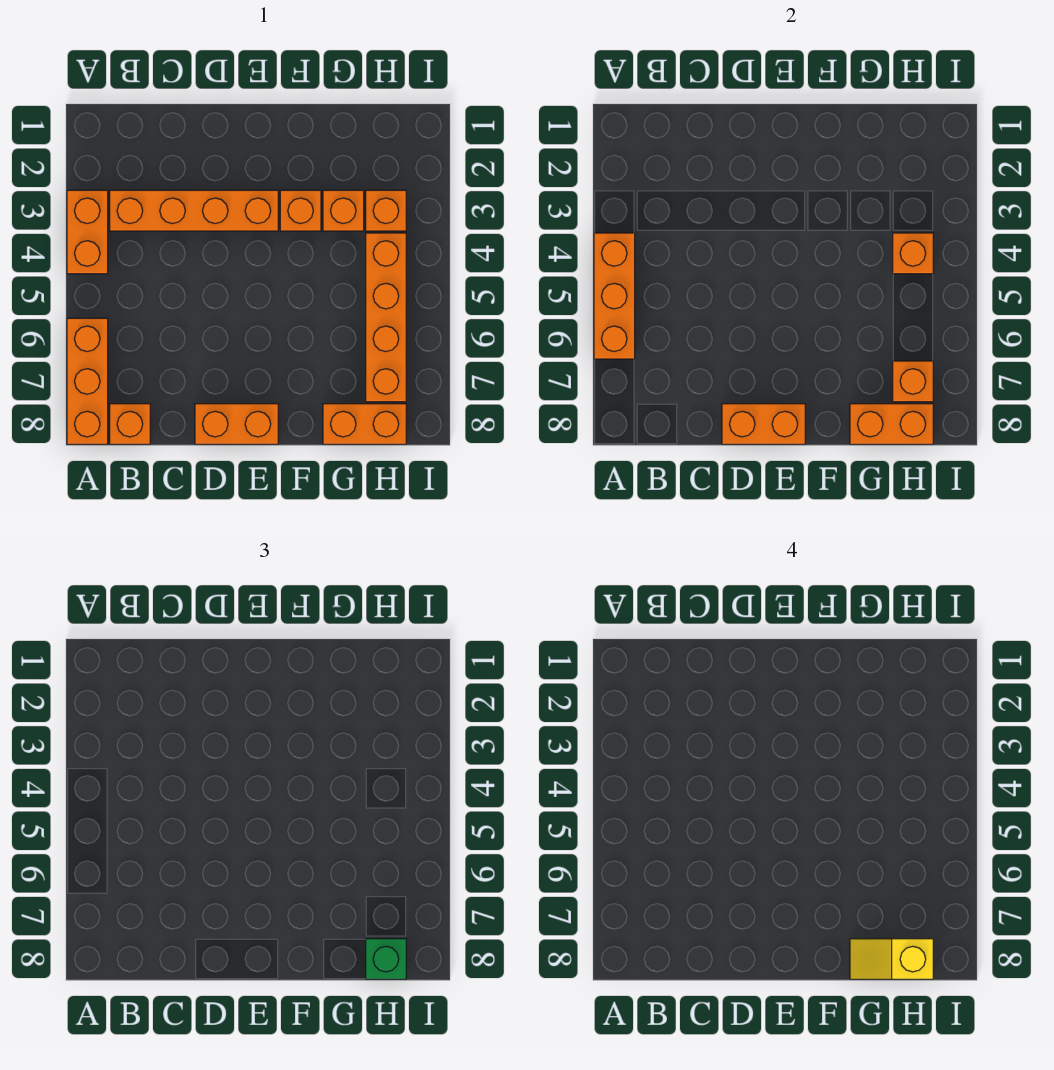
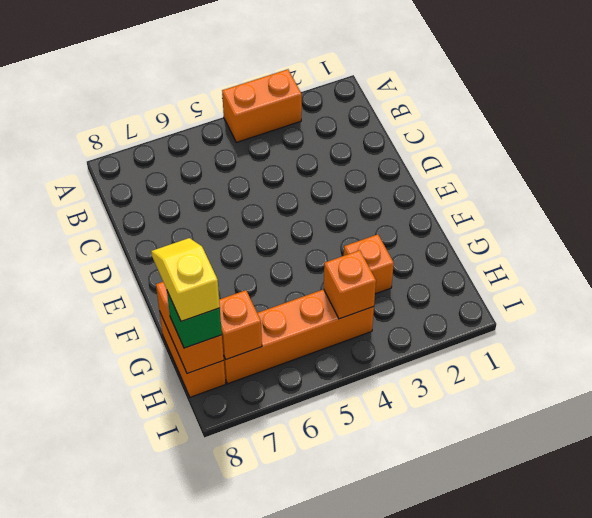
none -> orange brick A6:A8 level 1
none -> orange brick B3:E3 level 1
none -> orange brick B8 level 1

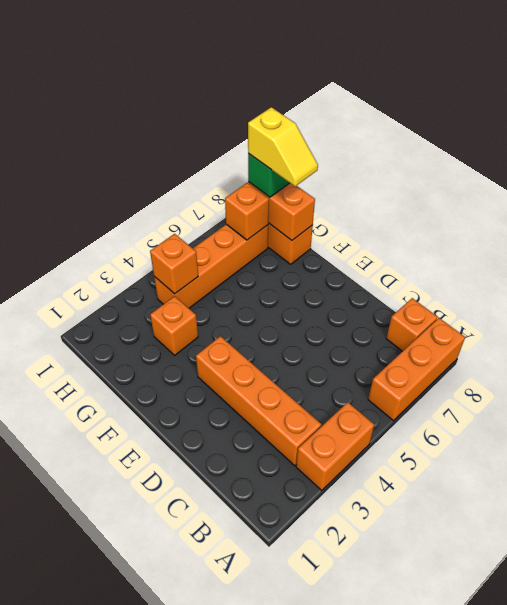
none -> orange brick D8:E8 level 1
none -> orange brick F3 level 1
none -> orange brick H3 level 1

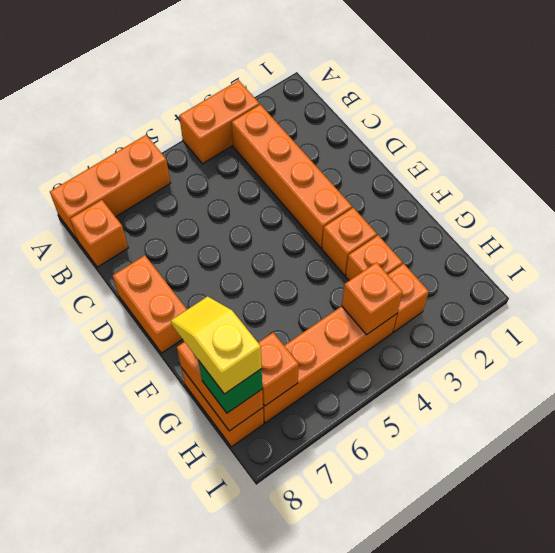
none -> orange brick A4:A6 level 2
none -> orange brick D8:E8 level 2

